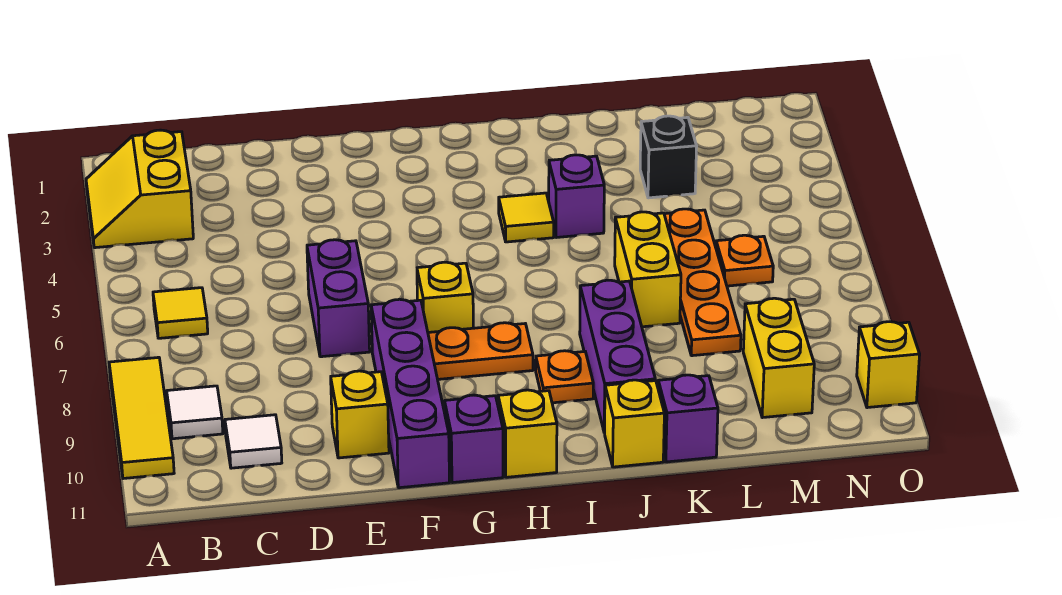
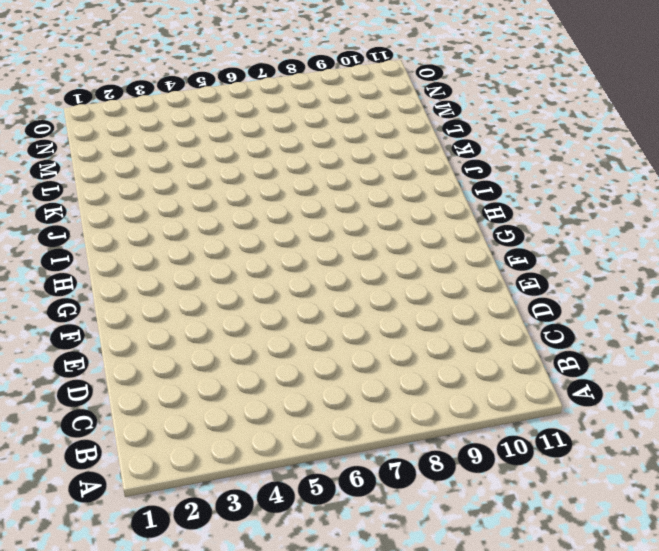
none -> yellow slope A2:B3 level 1 top B
none -> yellow tile A8:A10 level 1
none -> yellow tile B6 level 1

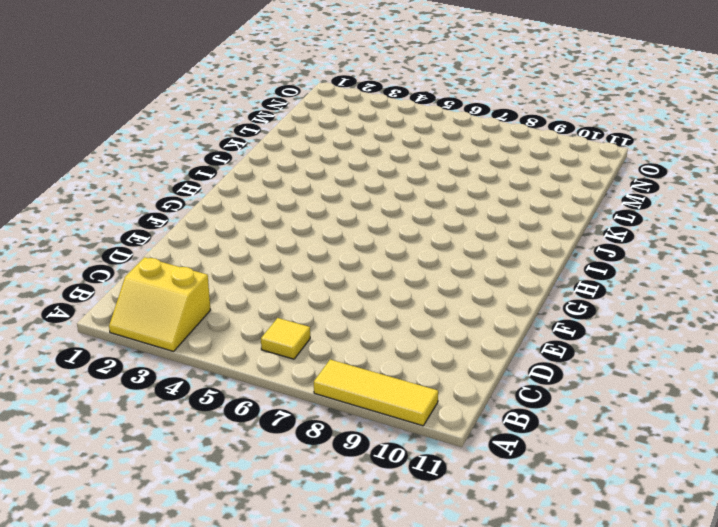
none -> white tile B9 level 1
none -> white tile C10 level 1
none -> purple brick E6:E7 level 1

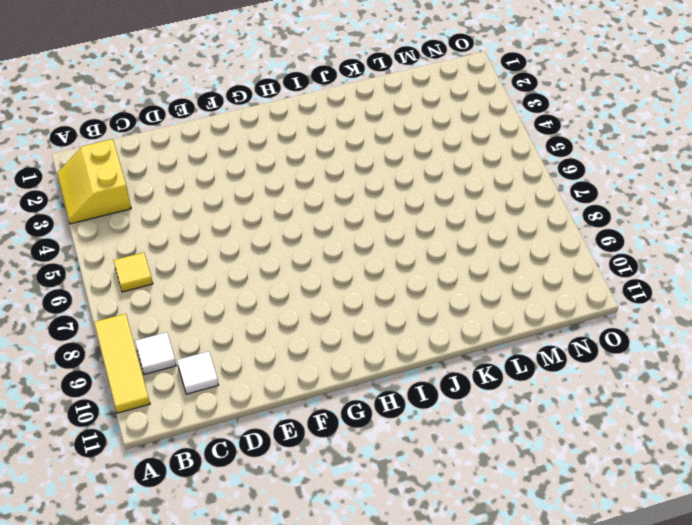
none -> purple brick E6:E7 level 1
none -> yellow brick E10 level 1
none -> purple brick F8:F11 level 1

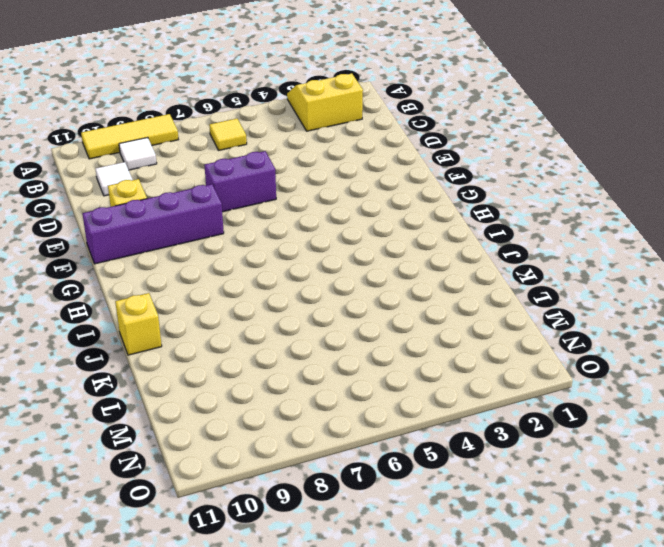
none -> yellow brick G7 level 1
none -> orange plate G8:H8 level 1
none -> purple brick G11 level 1

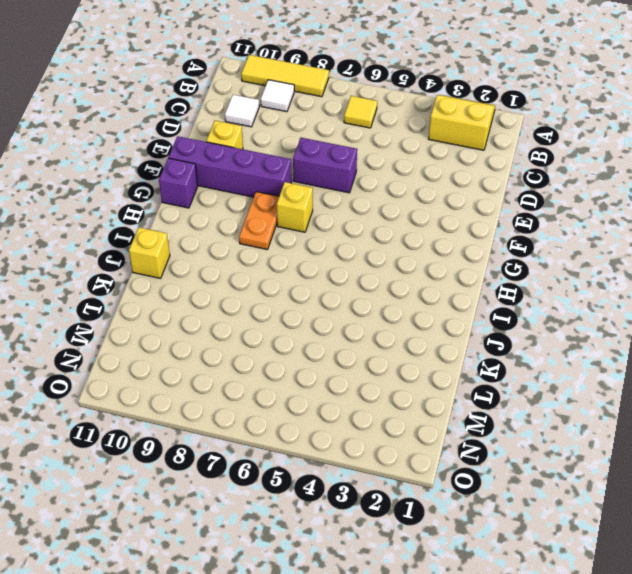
none -> yellow brick H11 level 1
none -> yellow tile I4 level 1
none -> orange plate I9 level 1

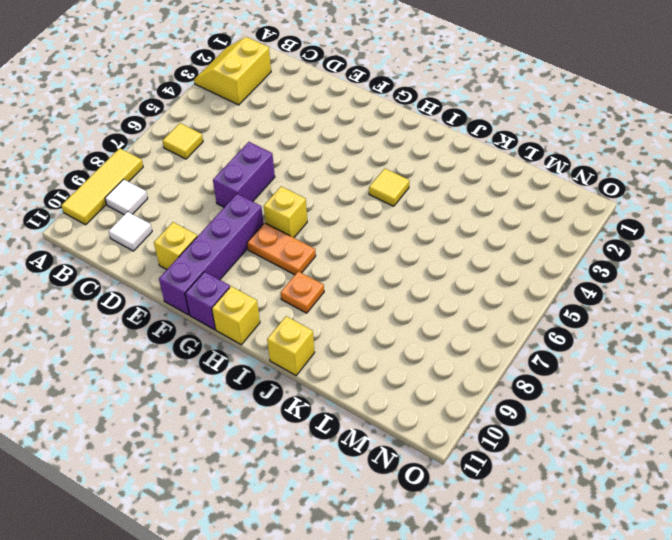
none -> purple brick J4 level 1
none -> purple brick J8:J10 level 1
none -> yellow brick K6:K7 level 1

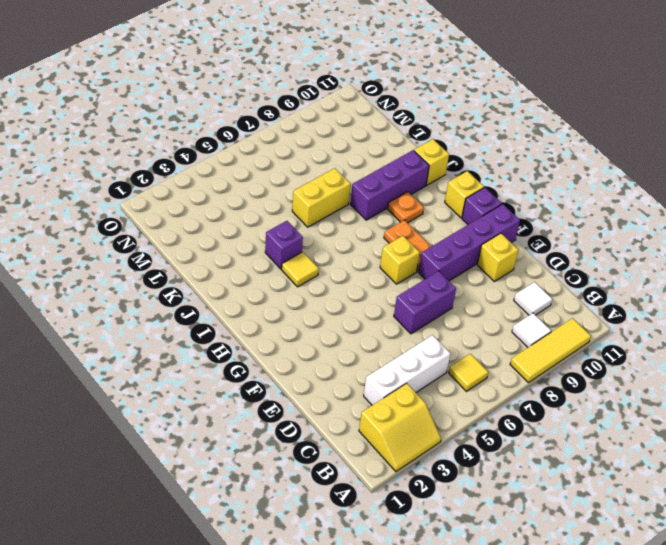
white brick C3:C5 level 1 -> none
none -> purple brick K11 level 1
none -> black brick L3 level 1
none -> orange plate L5:L8 level 1

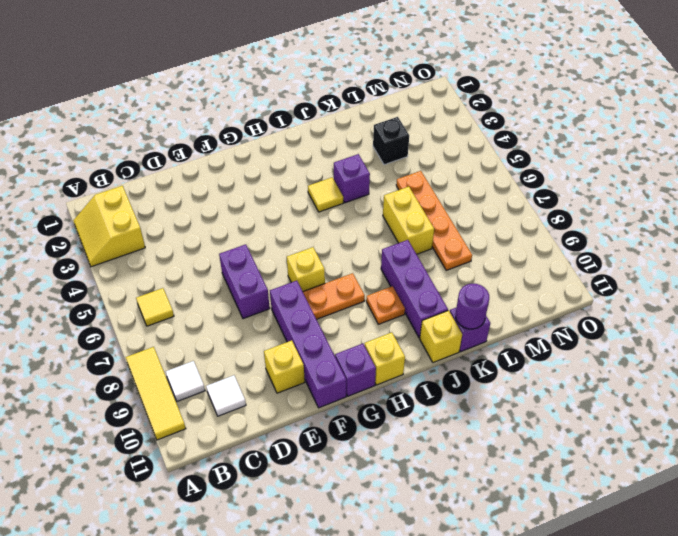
purple round brick K11 level 2 -> none
none -> orange plate M6 level 1
none -> yellow brick M9:M10 level 1
none -> yellow brick O10 level 1

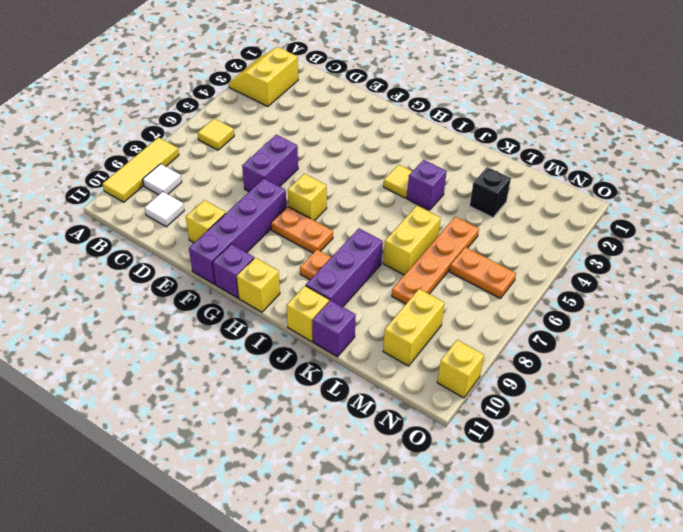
orange plate M6:N6 level 1 -> orange plate M6 level 1

